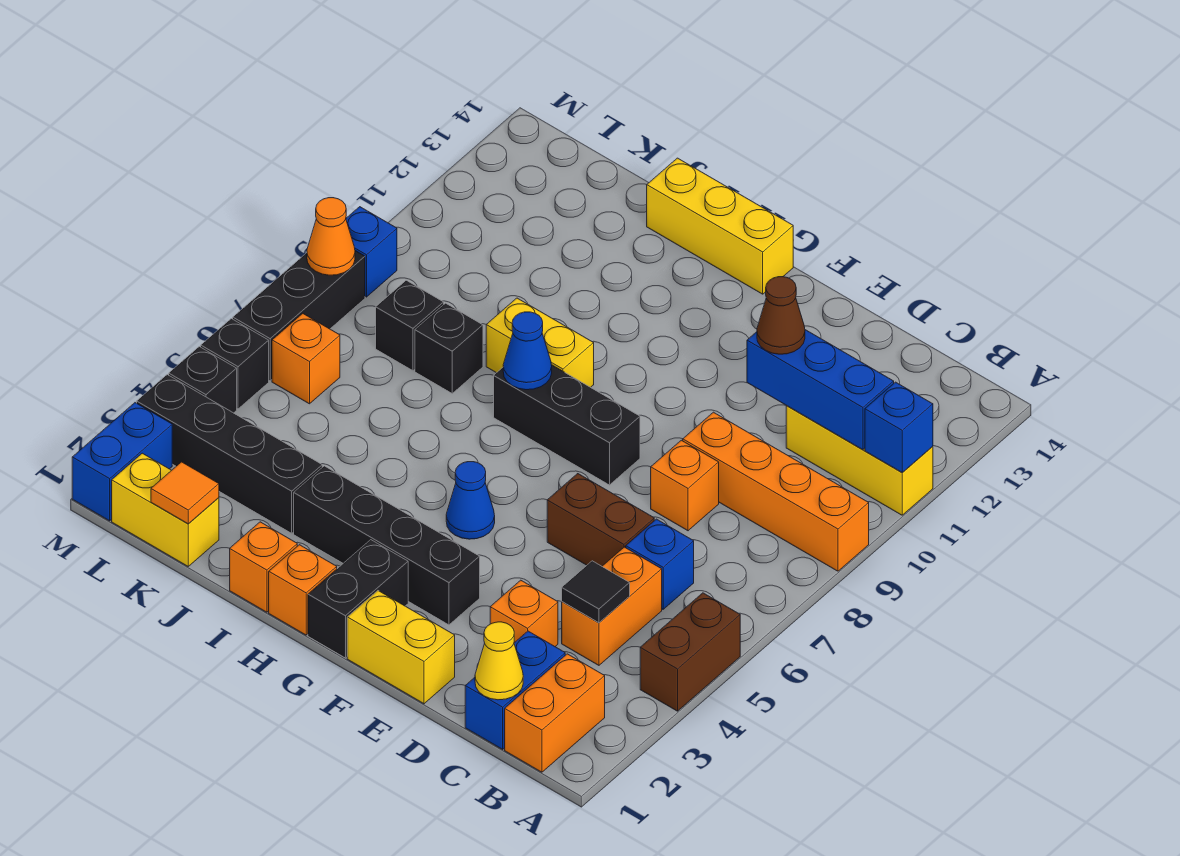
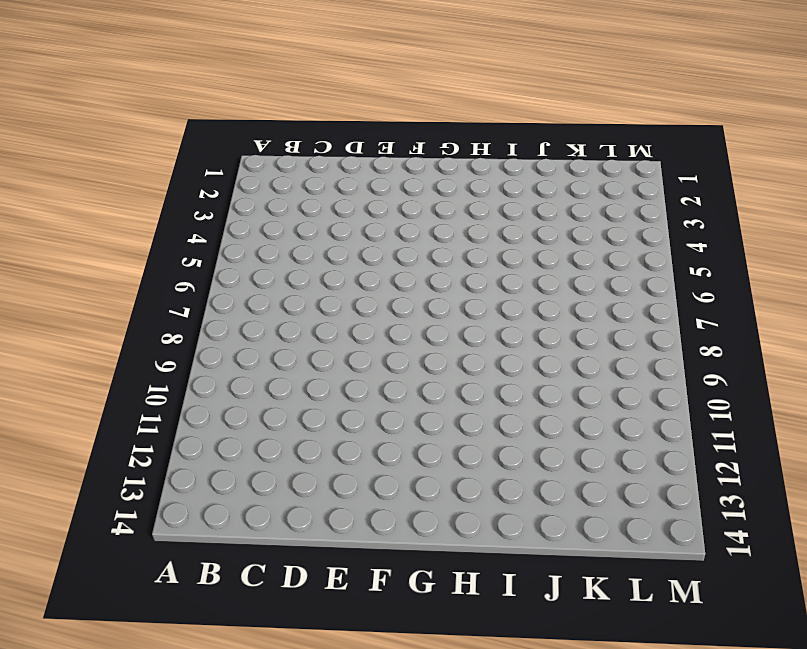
none -> brown brick A4:A5 level 1
none -> orange brick A9:D9 level 1
none -> yellow brick A11:C11 level 1
none -> orange brick B1:B2 level 1

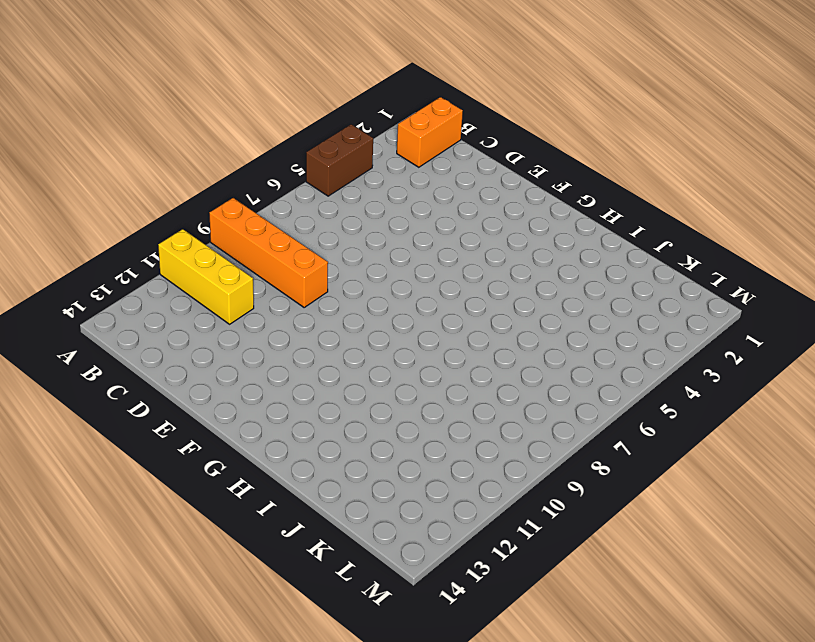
none -> blue brick C1:C2 level 1
none -> orange brick C4:C5 level 1
none -> blue brick C6 level 1
none -> orange brick D3 level 1

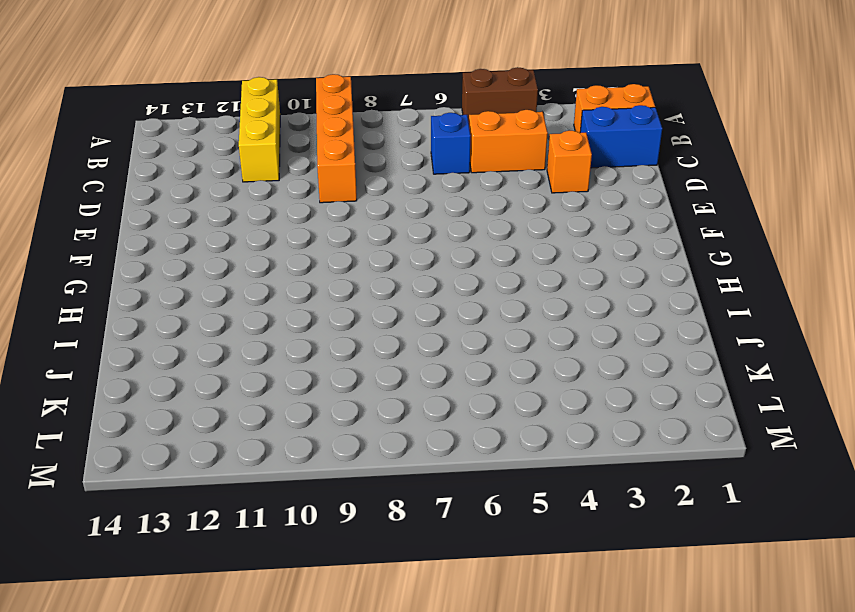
none -> brown brick D6:E6 level 1
none -> orange brick D8 level 1
none -> yellow brick E1:F1 level 1
none -> black brick F3:I3 level 1

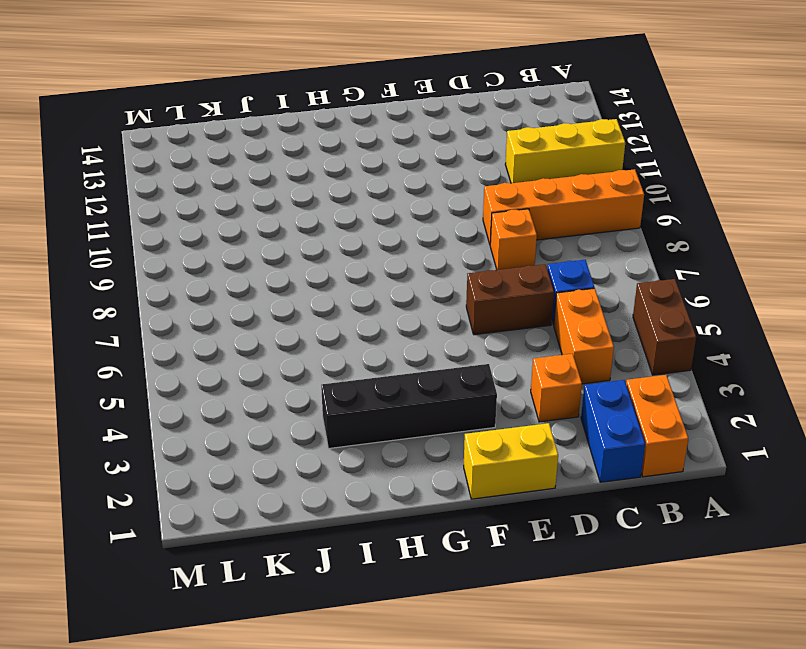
none -> black brick F8:H8 level 1
none -> black brick G1:G2 level 1
none -> blue cone G5 level 1
none -> yellow brick G14:I14 level 1

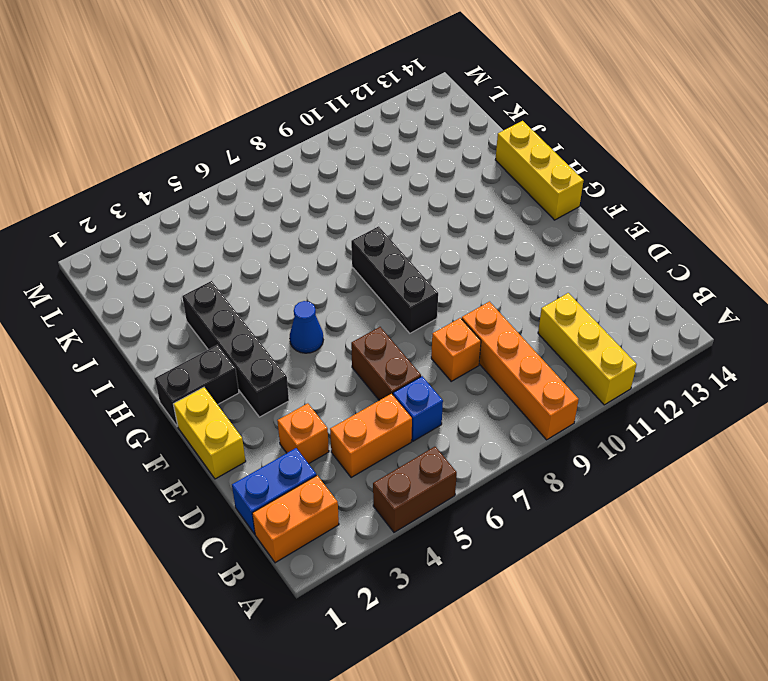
none -> orange brick H1 level 1
none -> yellow brick H9:I9 level 1
none -> orange brick I1 level 1
none -> black brick J3:M3 level 1

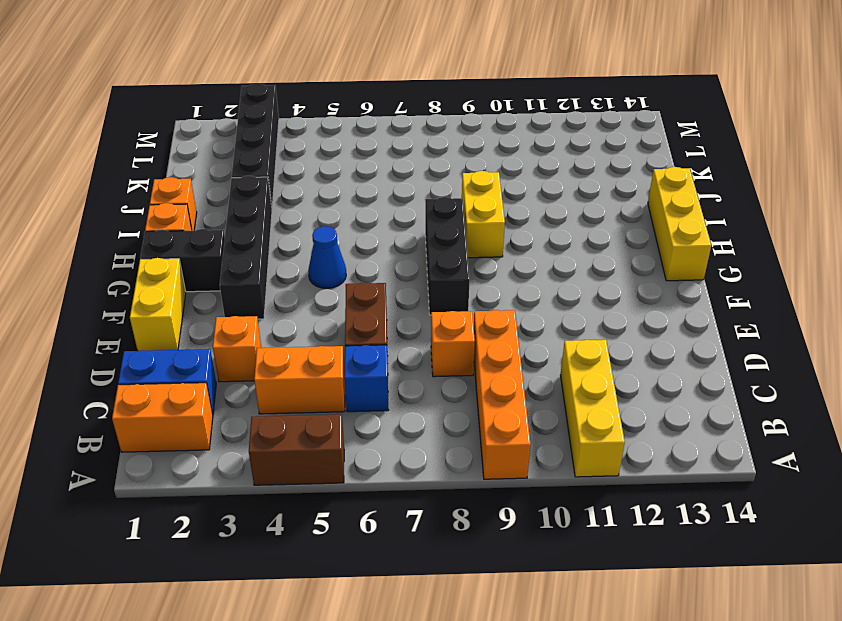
none -> black brick J8 level 1
none -> yellow brick K1:L1 level 1
none -> black brick K8 level 1
none -> orange brick L6 level 1

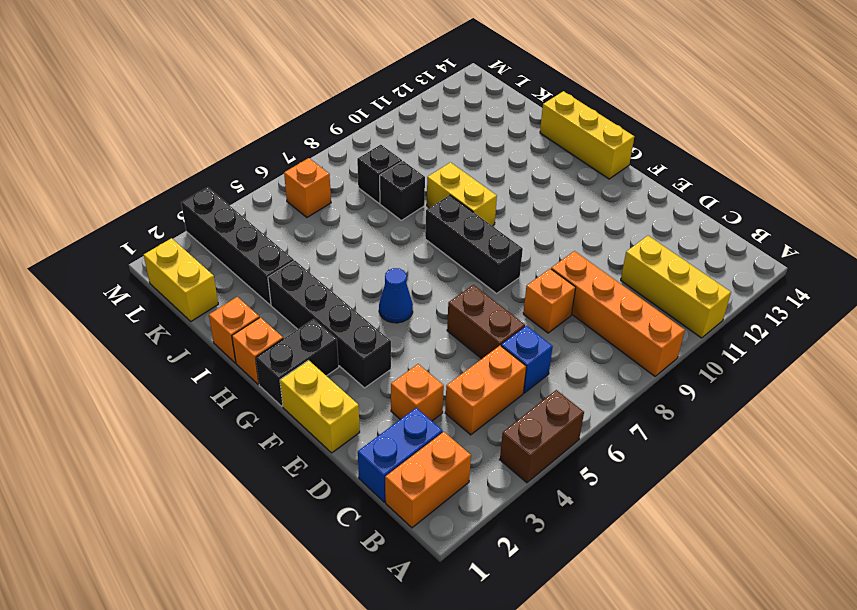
none -> blue brick M1:M2 level 1
none -> black brick M4 level 1
none -> black brick M5 level 1
none -> black brick M6:M8 level 1

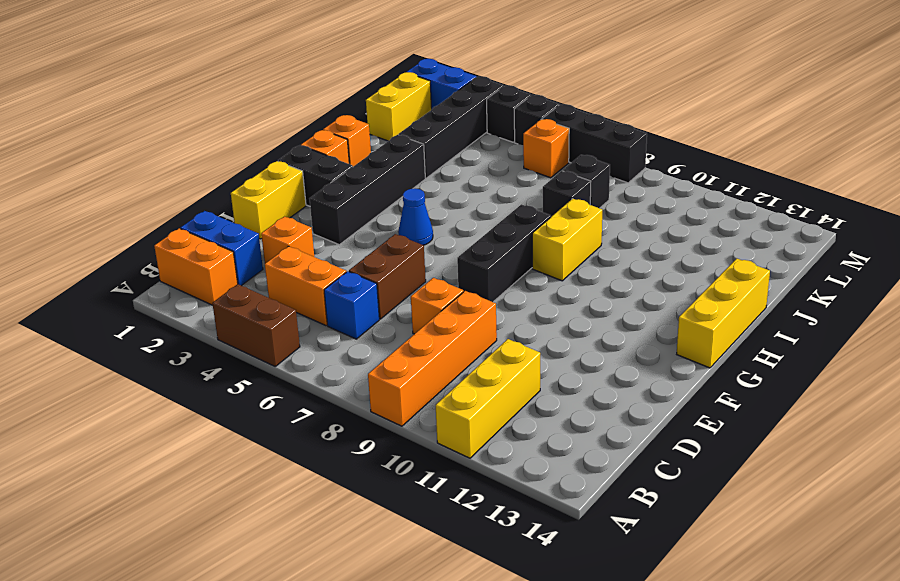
none -> blue brick M9 level 1
none -> blue brick A11 level 2
none -> blue brick B11:D11 level 2
none -> yellow cone C1 level 2

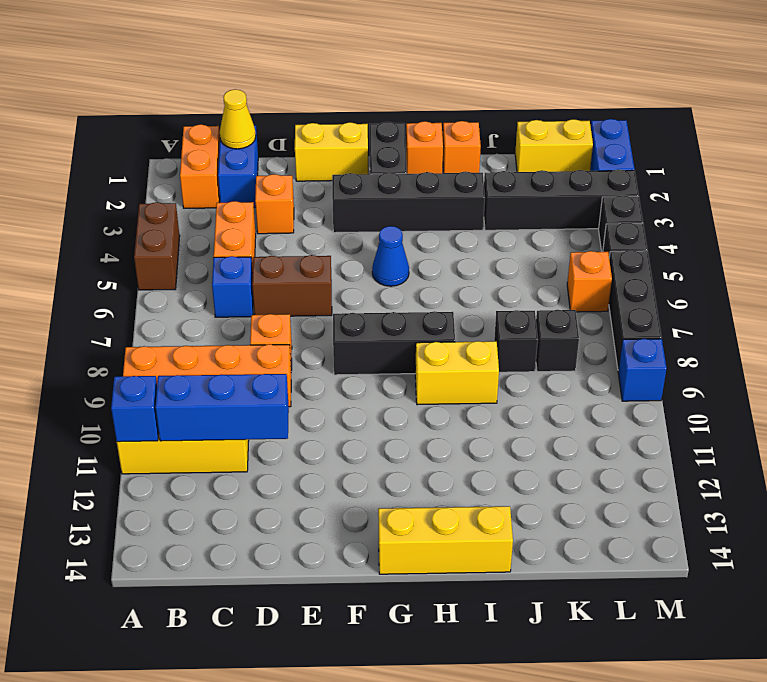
none -> black tile C4 level 2
none -> blue cone H8 level 2
none -> orange tile K1 level 2
none -> orange cone M8 level 2

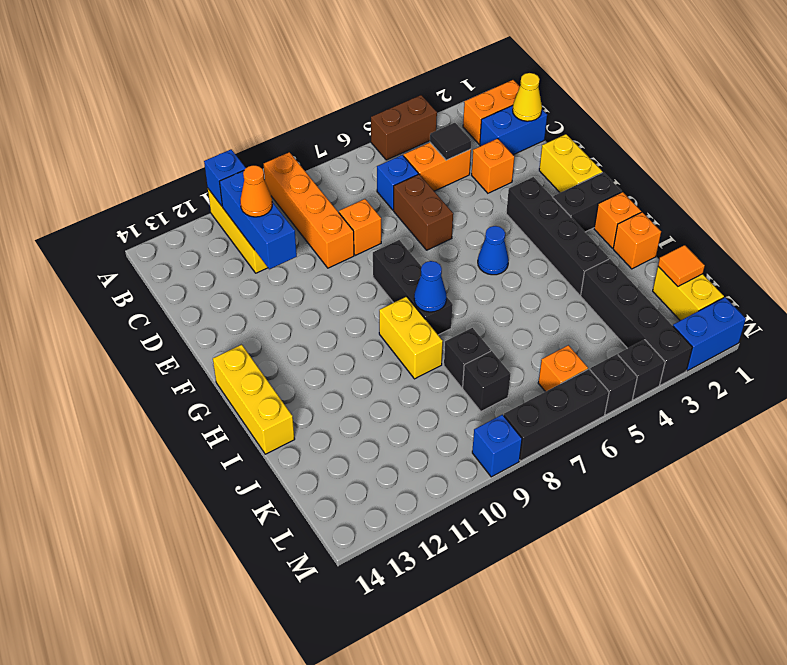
orange cone C11 level 3 -> orange cone M8 level 2
none -> brown cone D11 level 3

